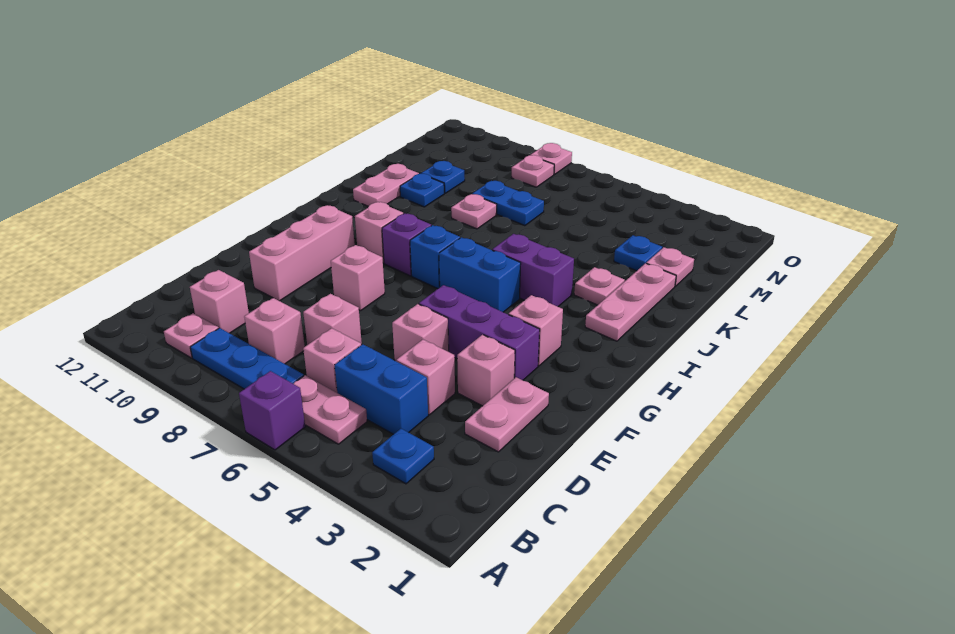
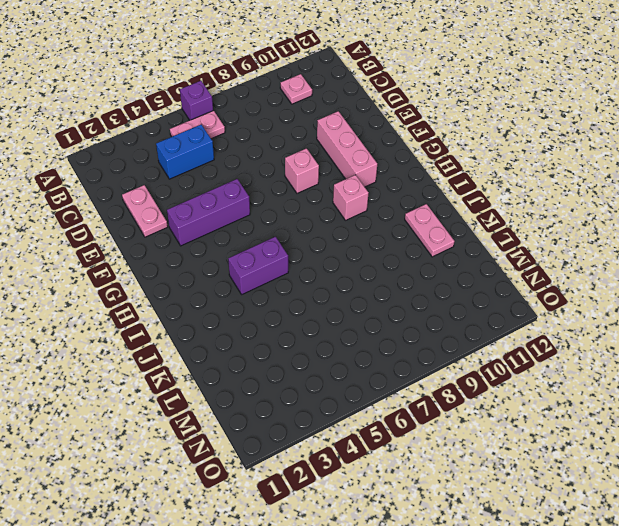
none -> blue plate B3 level 1
none -> blue plate B7:B9 level 1
none -> pink brick C6 level 1
none -> pink brick C8 level 1

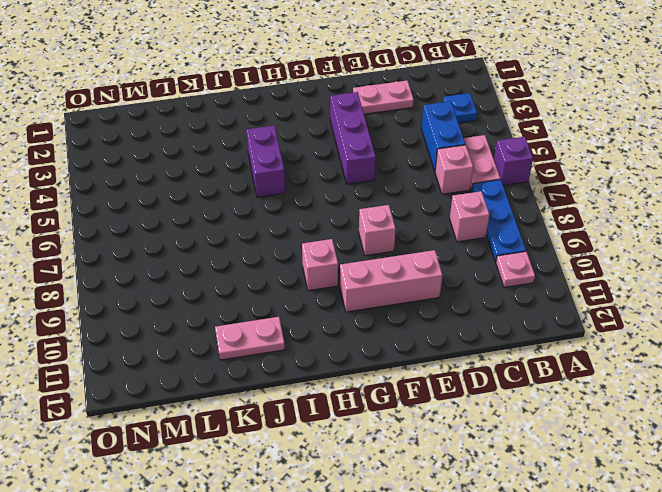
none -> pink brick C10 level 1
none -> pink brick D4 level 1
none -> pink brick D7 level 1
none -> pink brick E3 level 1

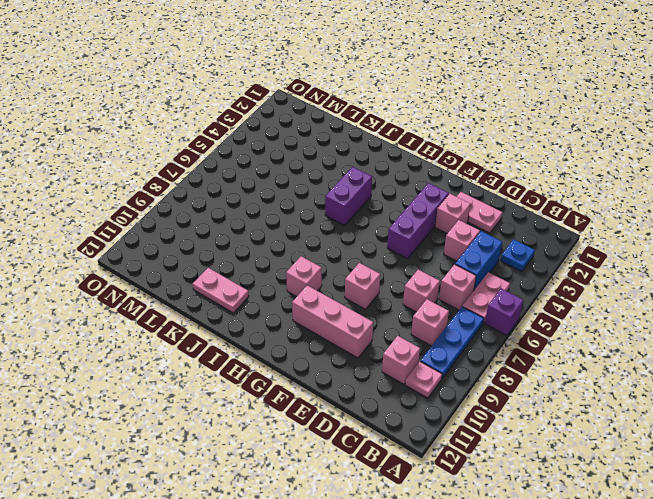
none -> pink brick E5 level 1
none -> pink brick G3 level 1
none -> blue brick H5:H6 level 1
none -> blue brick H7 level 1

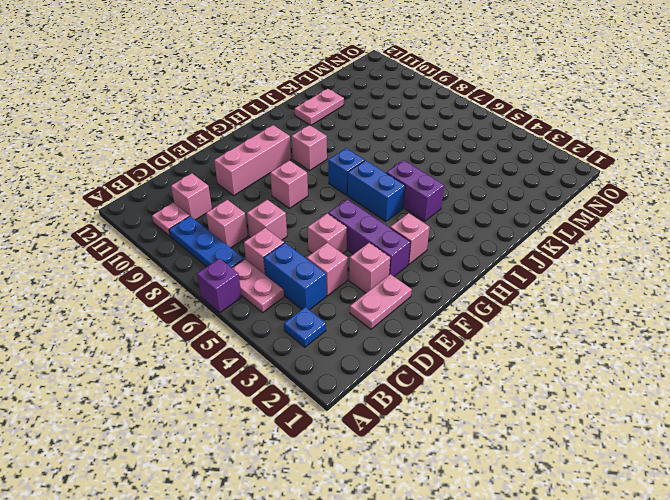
none -> purple brick H8 level 1
none -> pink plate I2:K2 level 1
none -> pink plate J3 level 1
none -> pink plate K8 level 1

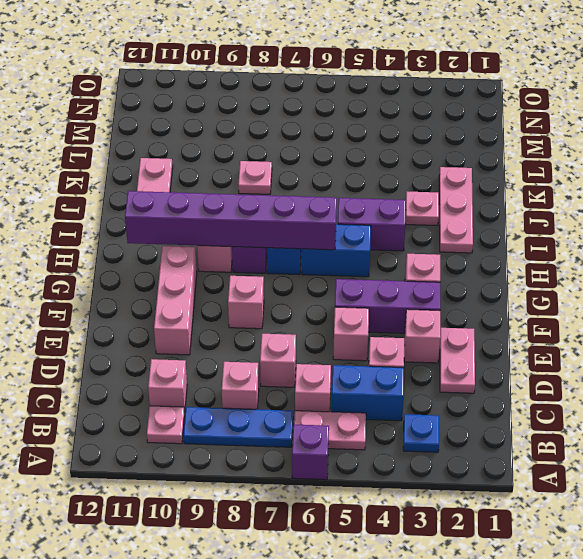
purple brick H6:H11 level 2 -> none
none -> blue plate K10 level 1
none -> pink plate L2 level 1
none -> blue plate L3 level 1
none -> blue plate L7:L8 level 1

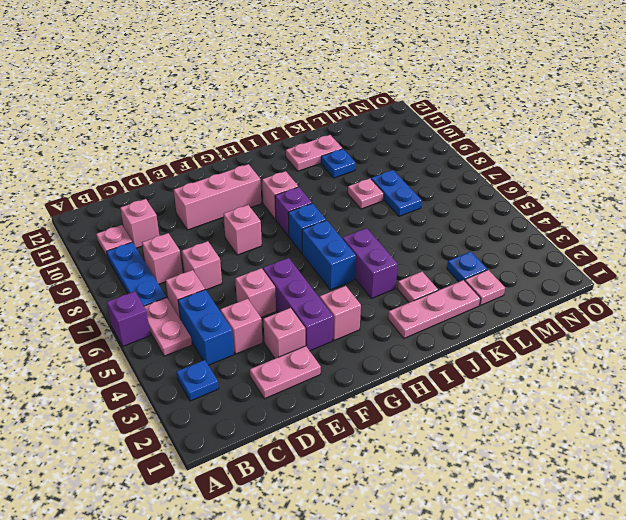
none -> blue plate L10 level 1
none -> pink plate N8 level 1
none -> pink plate O8 level 1

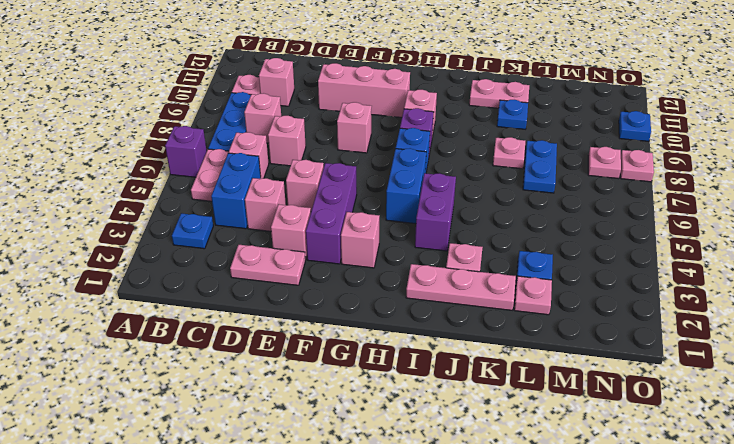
blue plate O10 level 1 -> blue plate L10 level 1

